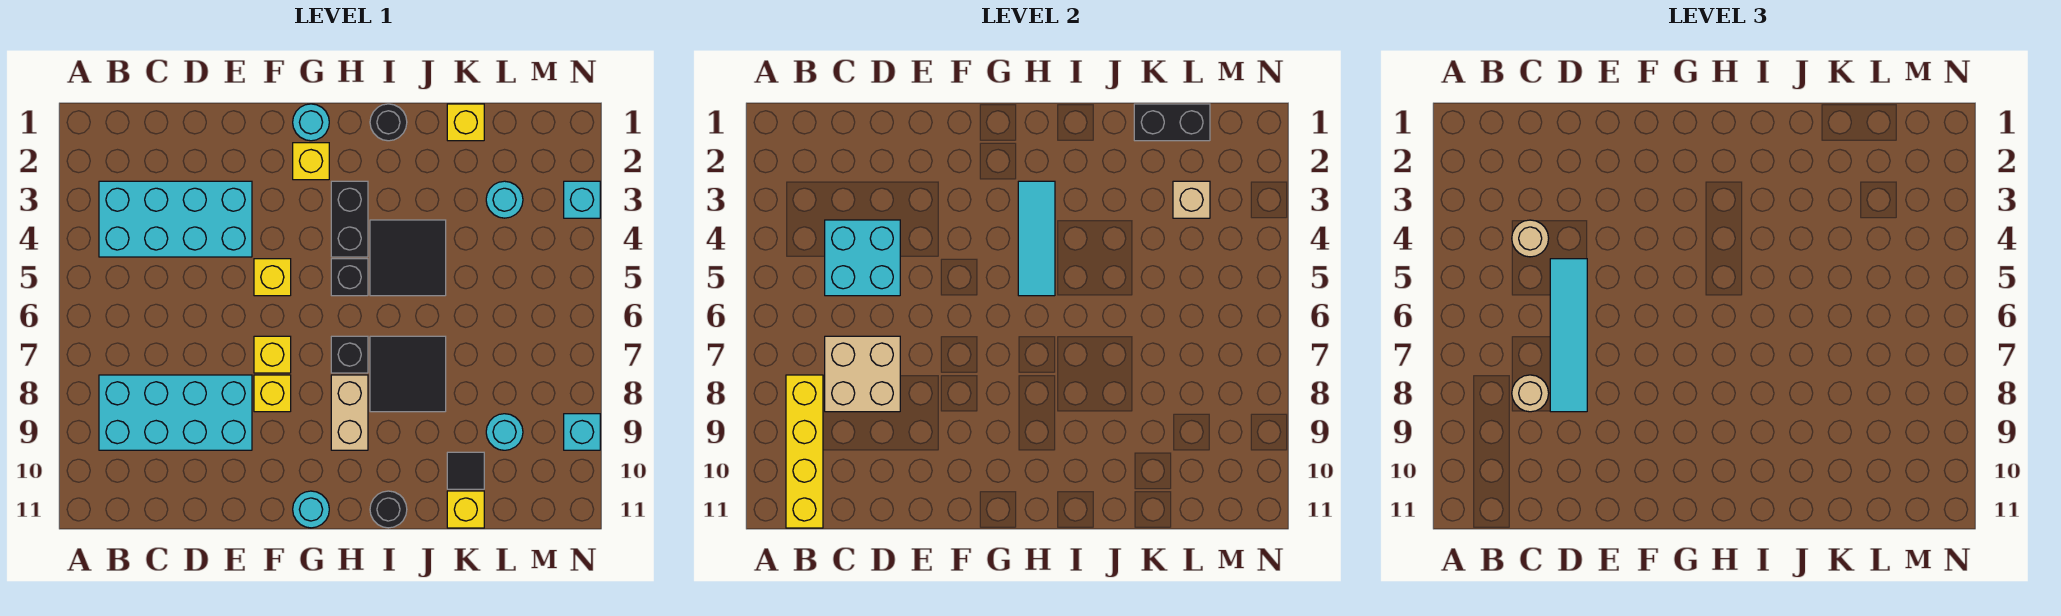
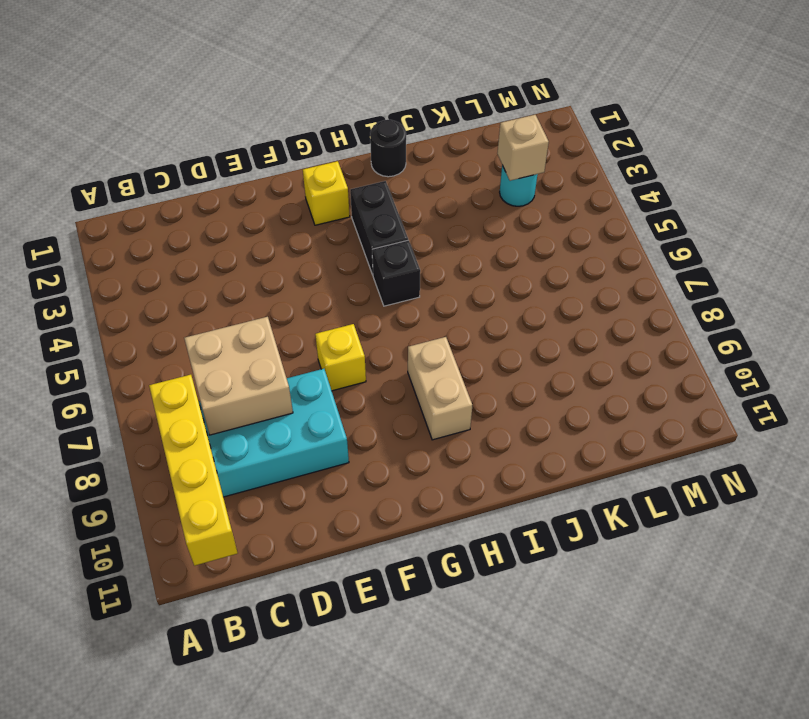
none -> cyan brick B3:E4 level 1
none -> yellow brick F5 level 1
none -> yellow brick F8 level 1
none -> cyan round brick G1 level 1

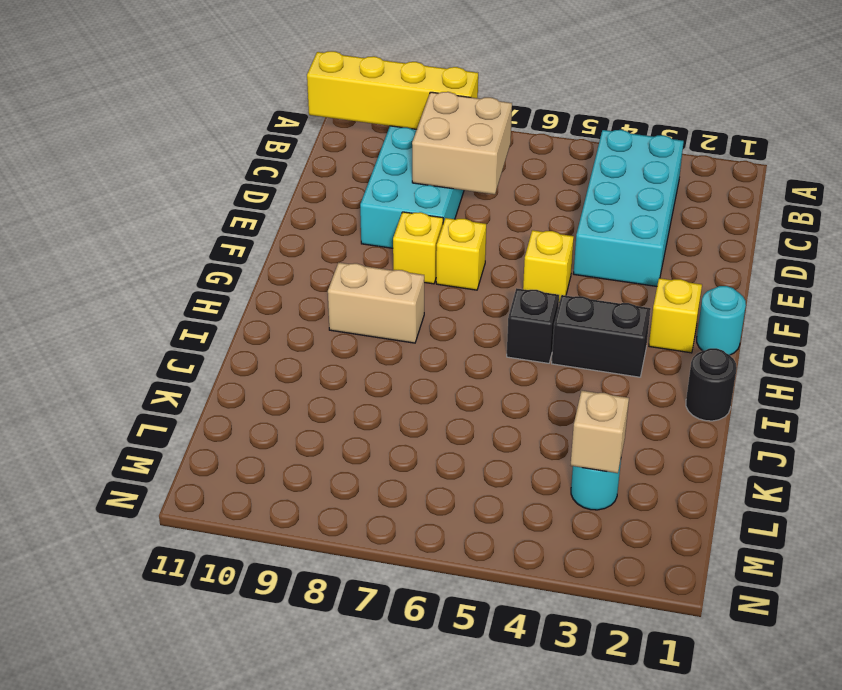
none -> cyan round brick G11 level 1
none -> black brick H7 level 1
none -> black tile I4:J5 level 1
none -> black tile I7:J8 level 1

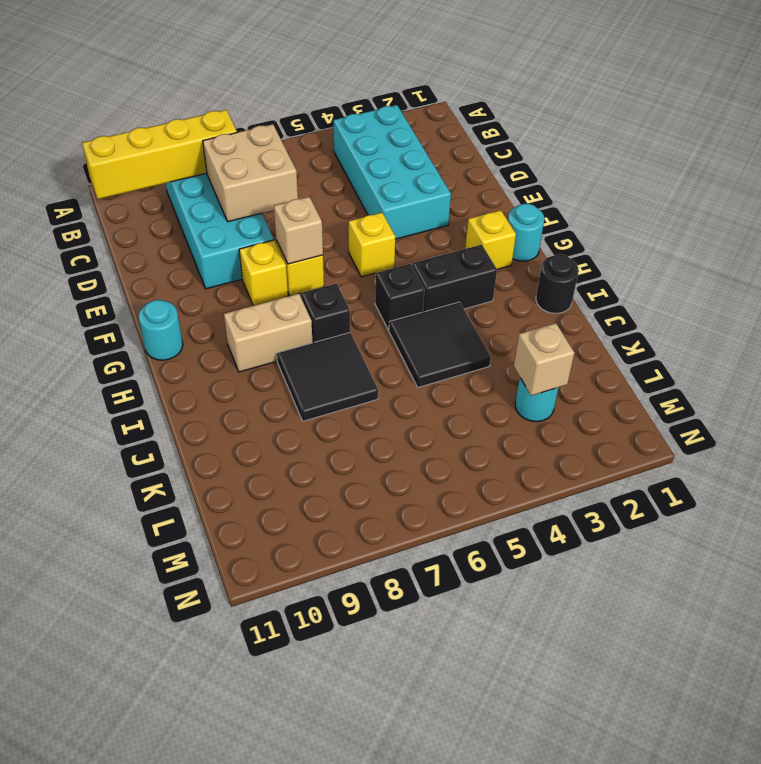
tan brick F7 level 2 -> none
none -> black round brick I11 level 1
none -> yellow brick K1 level 1
none -> black tile K10 level 1
none -> yellow brick K11 level 1

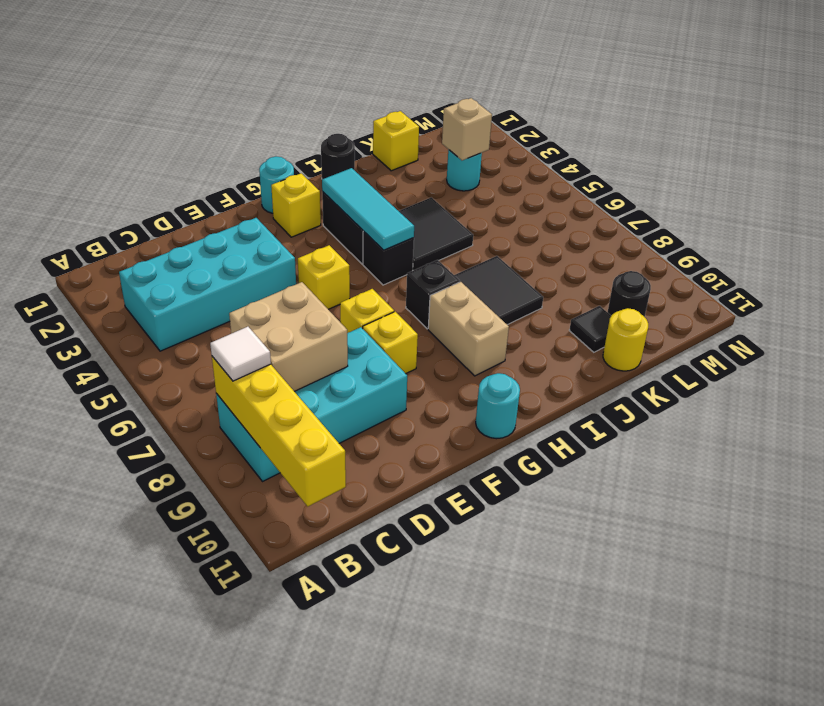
white tile B8 level 3 -> none
yellow round brick K11 level 1 -> yellow brick K11 level 1
black round brick L10 level 1 -> black round brick I11 level 1
none -> cyan round brick L9 level 1
none -> cyan brick N3 level 1
none -> cyan brick N9 level 1
none -> cyan brick C4:D5 level 2

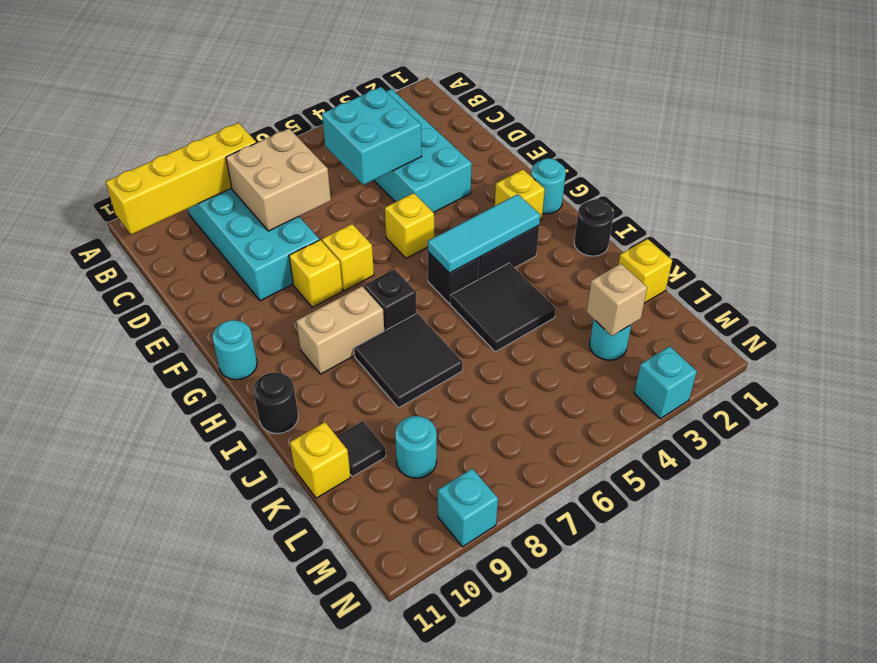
none -> black brick K1:L1 level 2
none -> tan round brick C4 level 3
none -> tan round brick C8 level 3
none -> cyan tile D5:D8 level 3

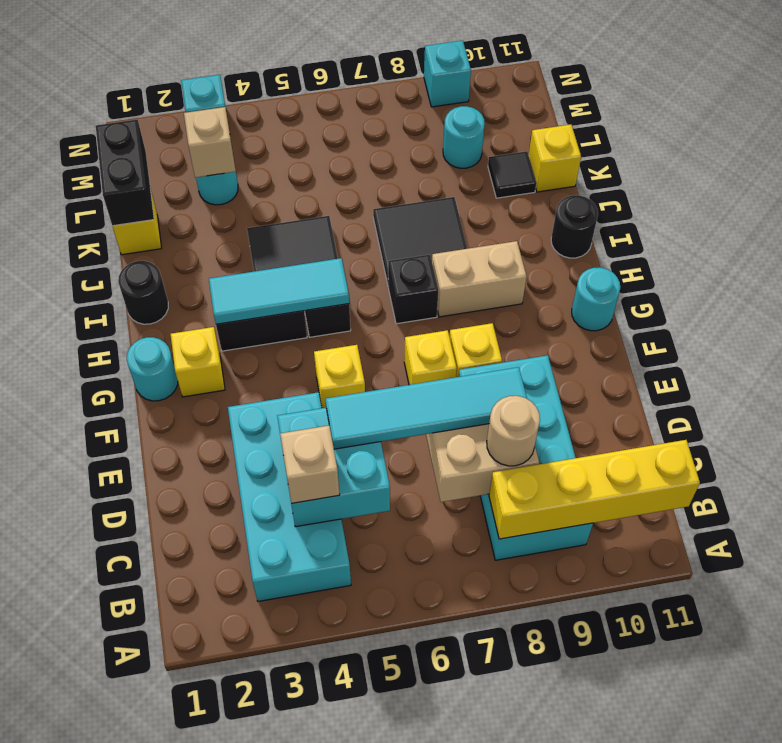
tan brick C4 level 3 -> tan round brick C4 level 3

